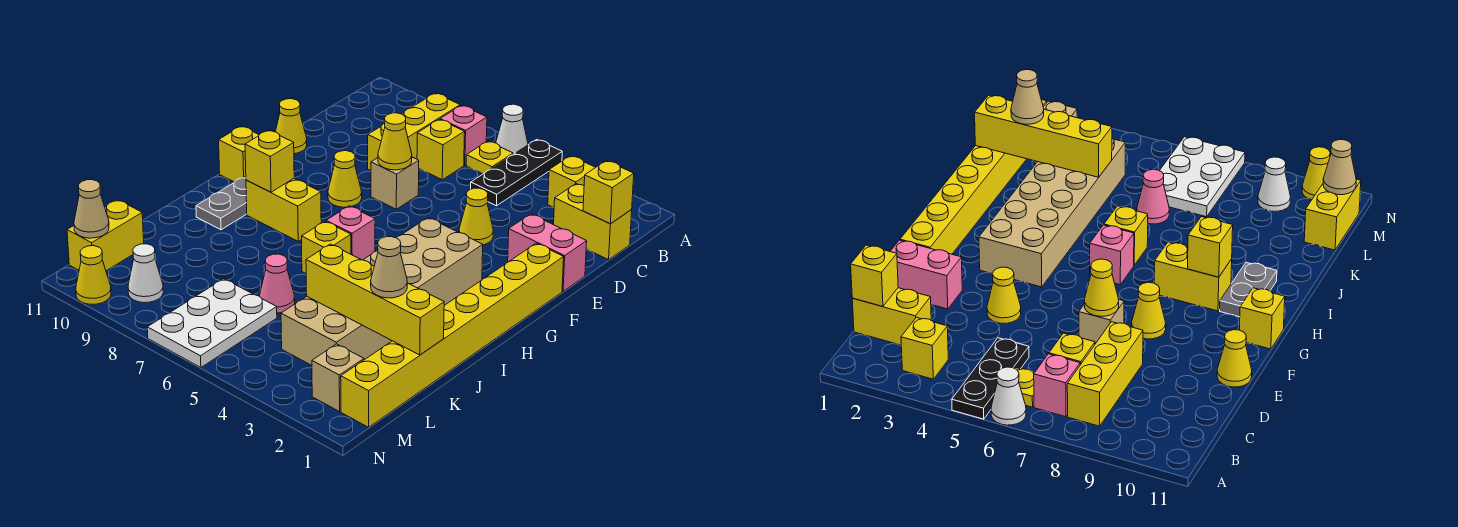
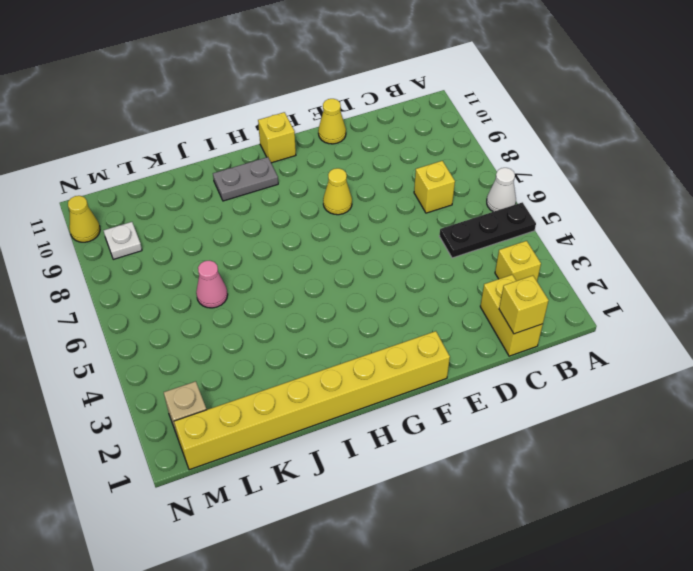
white plate M9 level 1 -> white cone M9 level 1
none -> yellow plate B6 level 1
none -> pink brick B7 level 1
none -> yellow brick B8:D8 level 1
none -> pink brick E1:E2 level 1

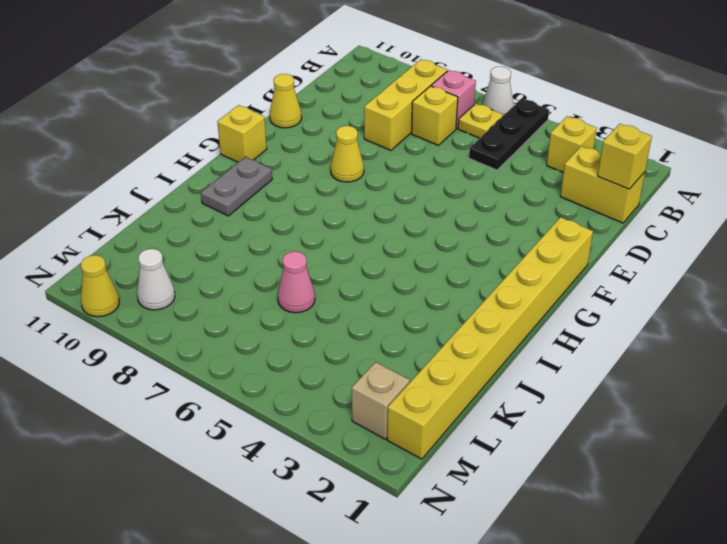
none -> pink brick E1:E2 level 1
none -> yellow cone E4 level 1
none -> tan brick E7 level 1
none -> tan brick G3:L4 level 1

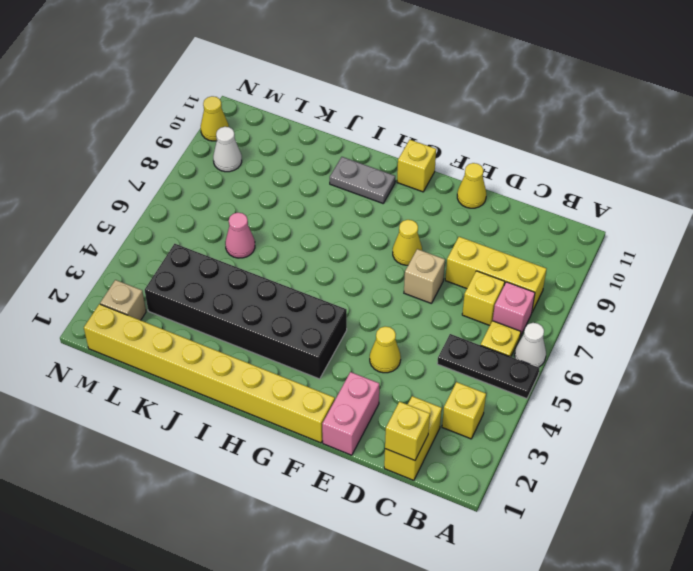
black brick G3:L4 level 1 -> tan brick G3:L4 level 1
none -> pink brick H6 level 1
none -> yellow brick H8:H9 level 1
none -> yellow brick I6 level 1
none -> white plate L6:N7 level 1

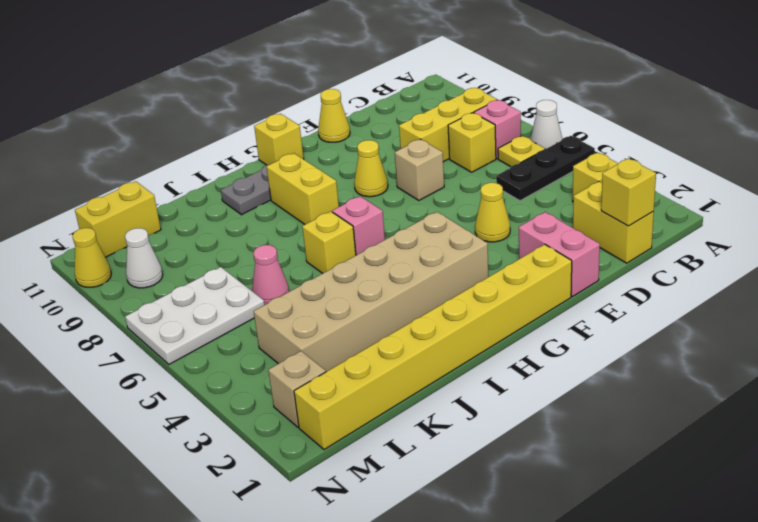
none -> yellow cone E7 level 2
none -> yellow brick H9 level 2
none -> yellow brick K1:K4 level 2
none -> tan cone M11 level 2

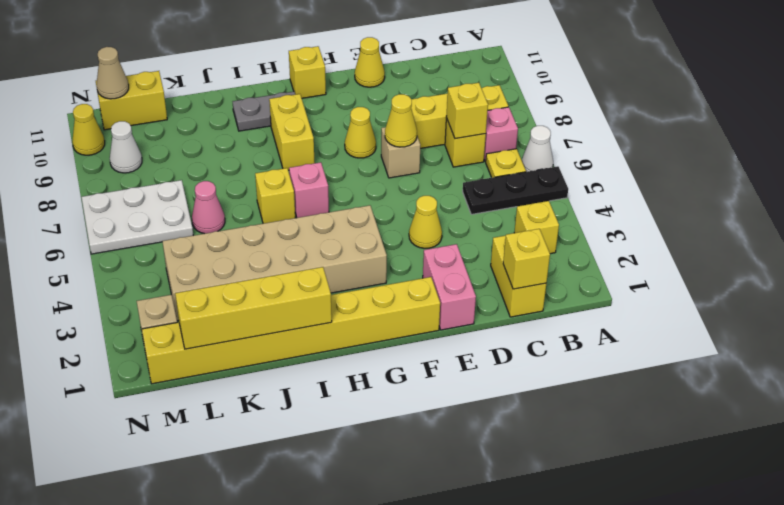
yellow brick C7 level 2 -> yellow brick H9 level 2
yellow brick I1:L1 level 2 -> yellow brick K1:K4 level 2
none -> tan cone K2 level 3

